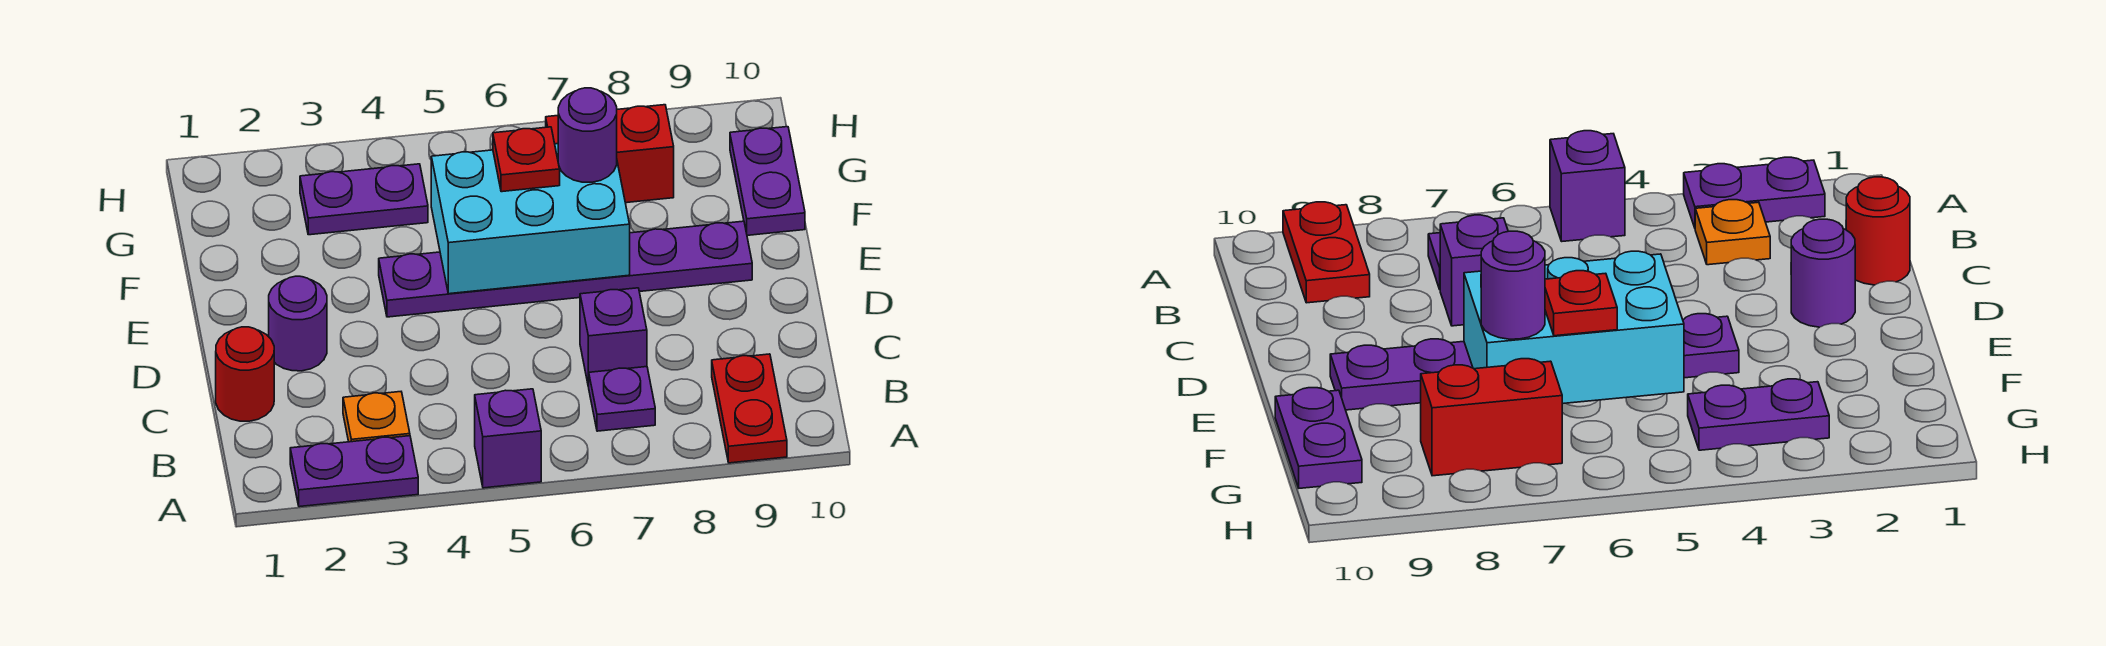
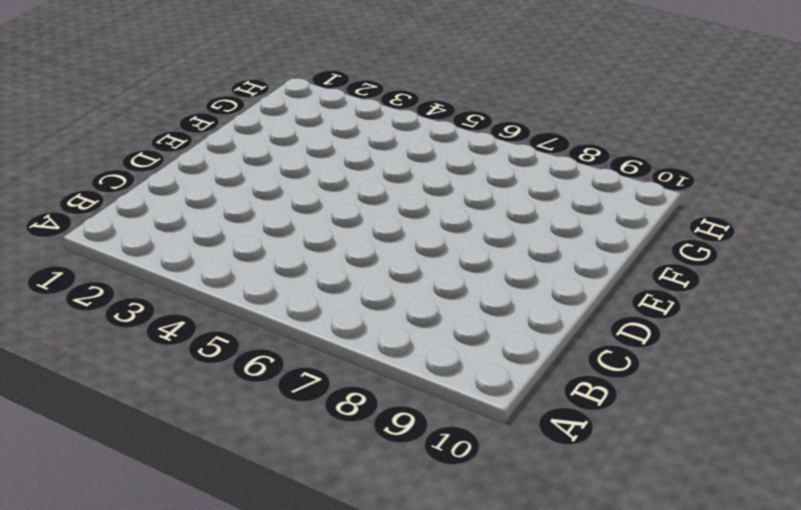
none -> purple plate A2:A3 level 1
none -> purple brick A5 level 1
none -> red plate A9:B9 level 1

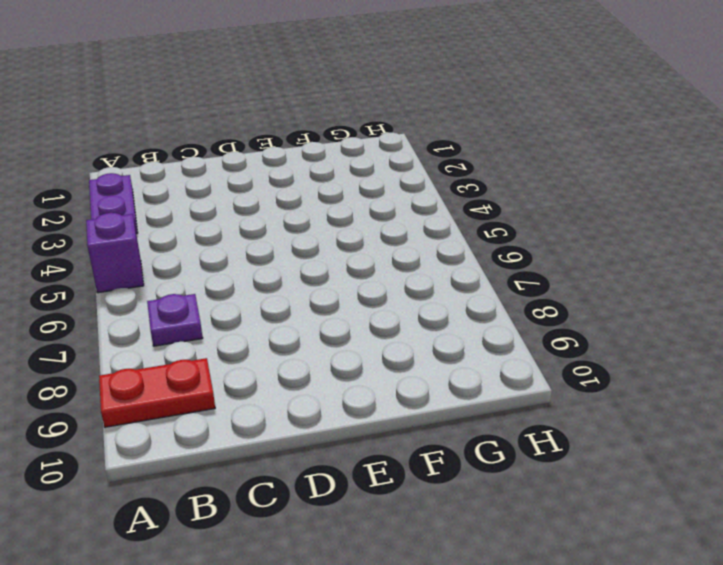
none -> orange plate B3 level 1
none -> red round brick C1 level 1
none -> purple brick C7 level 1

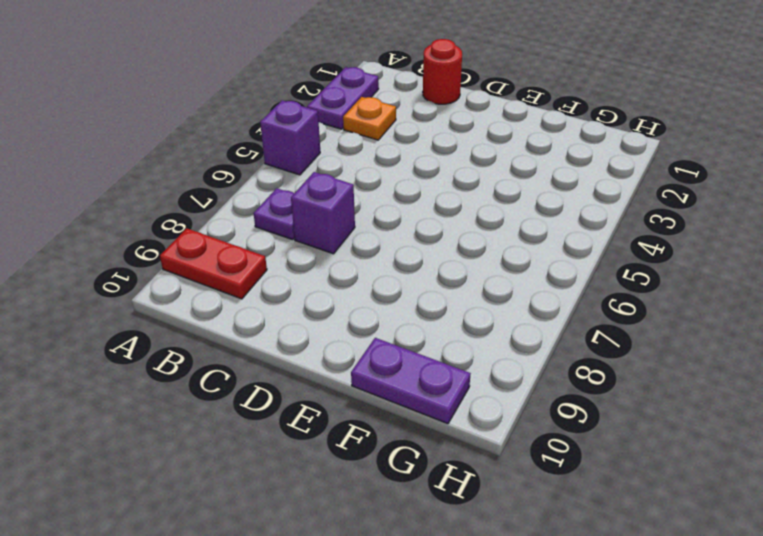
none -> purple round brick D2 level 1
none -> purple plate E4:E9 level 1
none -> purple plate G3:G4 level 1

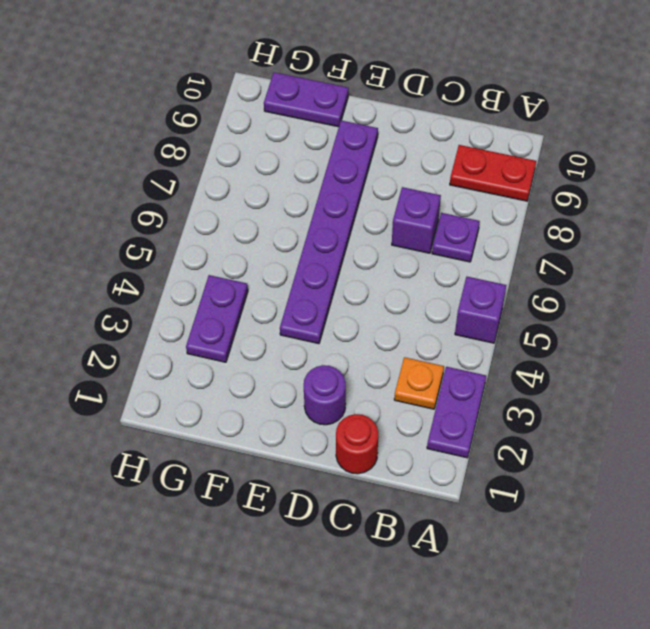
none -> red brick G7:G8 level 1
none -> cyan brick E5:F7 level 2
none -> red plate F6 level 3

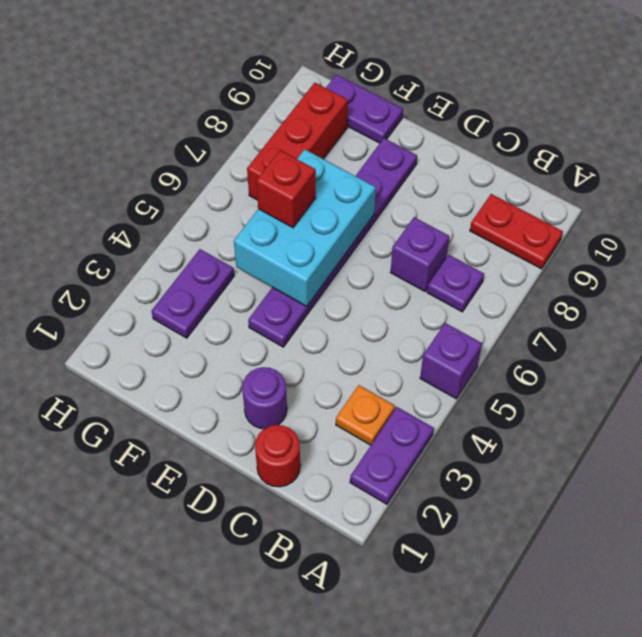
red brick F6 level 3 -> red plate F6 level 3
red brick G7:G9 level 1 -> red brick G7:G8 level 1
none -> purple round brick F7 level 3

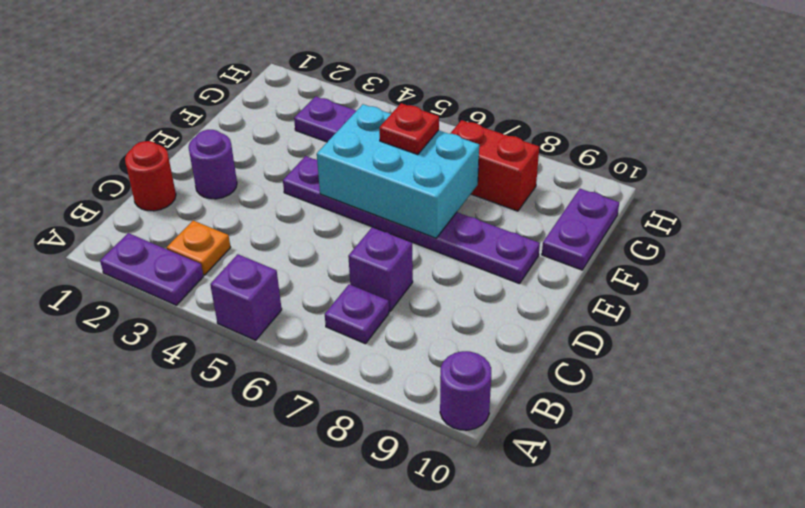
purple round brick A10 level 1 -> purple round brick F7 level 3
none -> red plate A9:B9 level 1

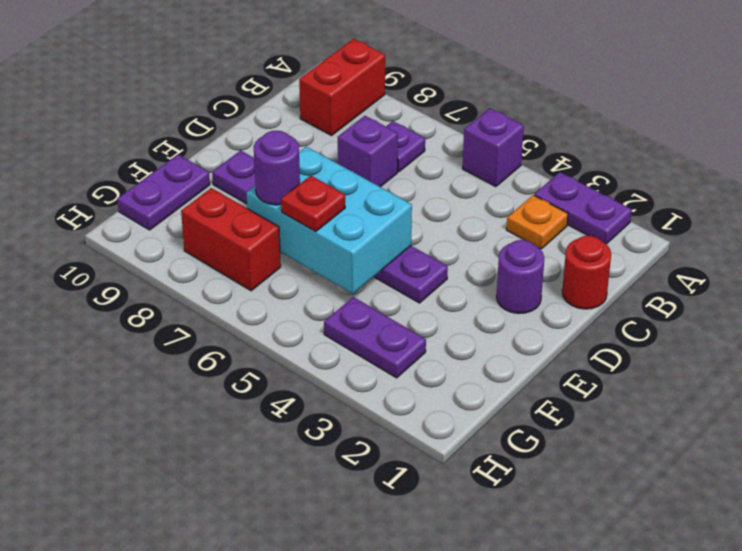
red brick A9:B9 level 1 -> red plate A9:B9 level 1

